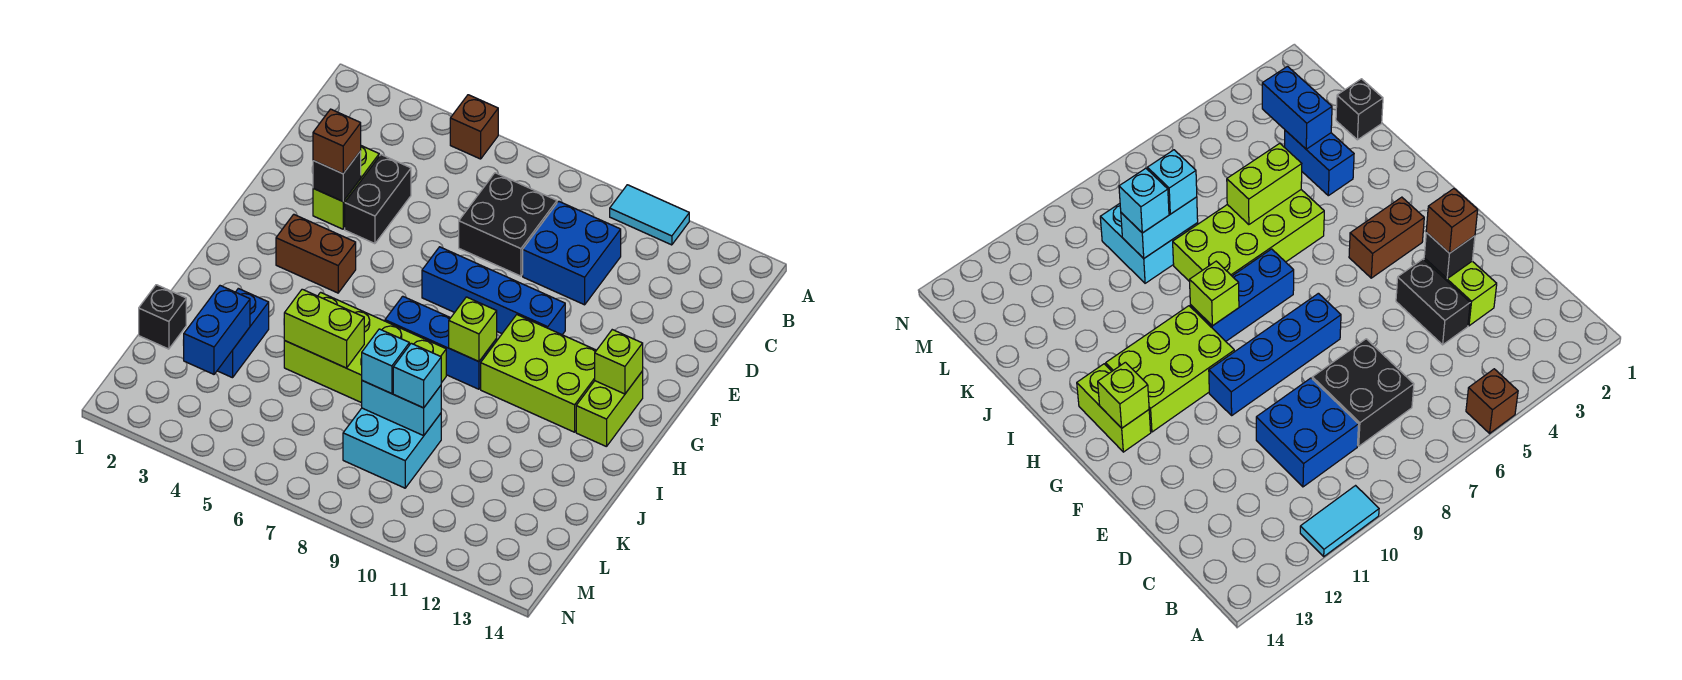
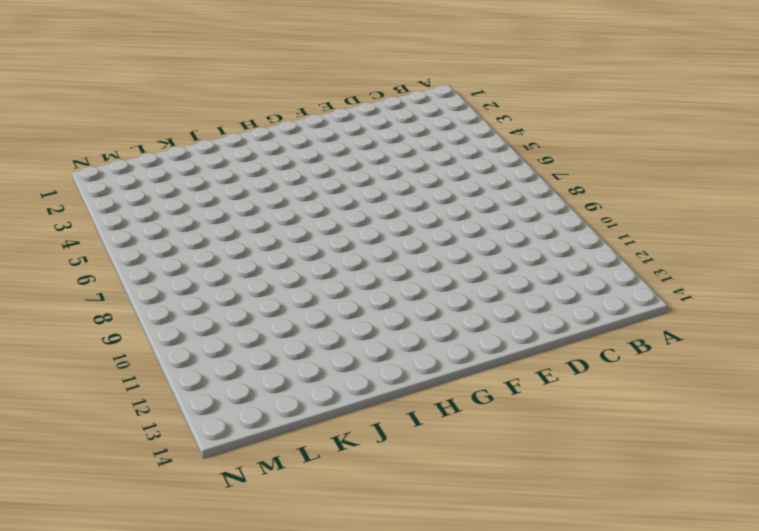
none -> brown brick A5 level 1
none -> cyan tile A10:A11 level 1
none -> black brick C7:D8 level 1

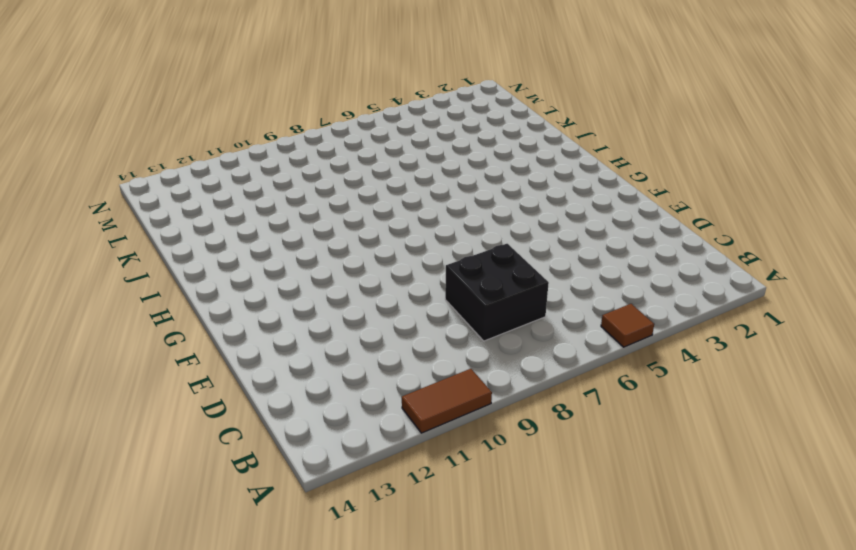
brown tile A5 level 1 -> brown brick A5 level 1
brown tile A10:A11 level 1 -> cyan tile A10:A11 level 1
none -> blue brick C9:D10 level 1
none -> lime brick D3:E3 level 1
none -> black brick D4:E4 level 1

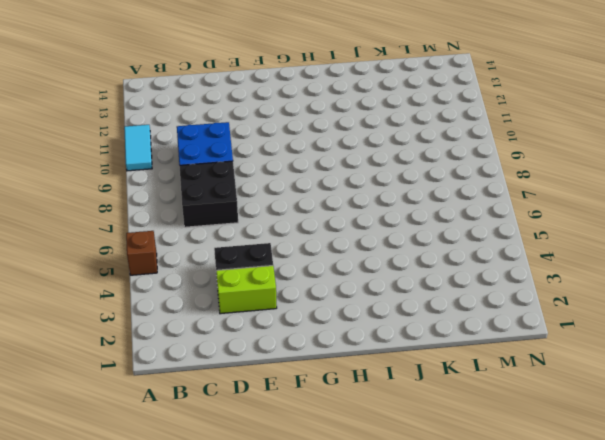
none -> blue brick F7:F10 level 1
none -> brown brick G3:G4 level 1
none -> lime brick G10:H12 level 1

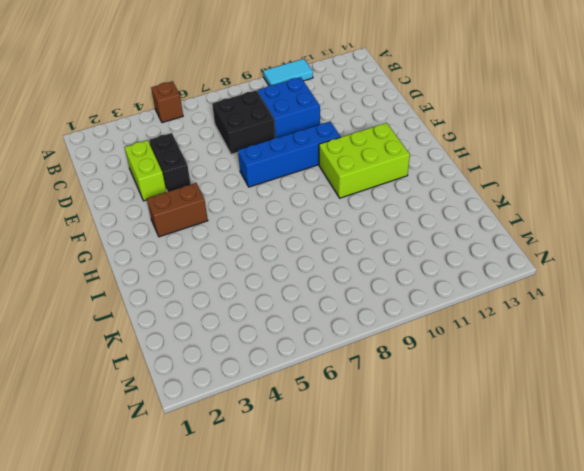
none -> lime brick G13:H13 level 1
none -> blue brick H7:H9 level 1
none -> lime brick I5:J8 level 1

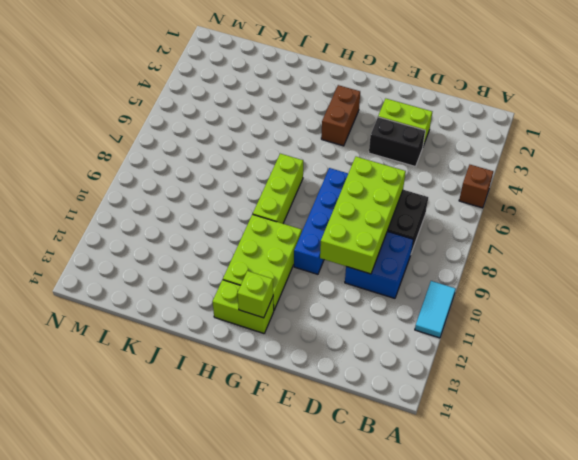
lime brick D7:E10 level 2 -> lime brick I5:J8 level 1
lime brick H7:H9 level 1 -> blue brick H7:H9 level 1
none -> blue brick J3:K3 level 1
none -> black brick K1 level 1
none -> cyan brick K8:L9 level 1

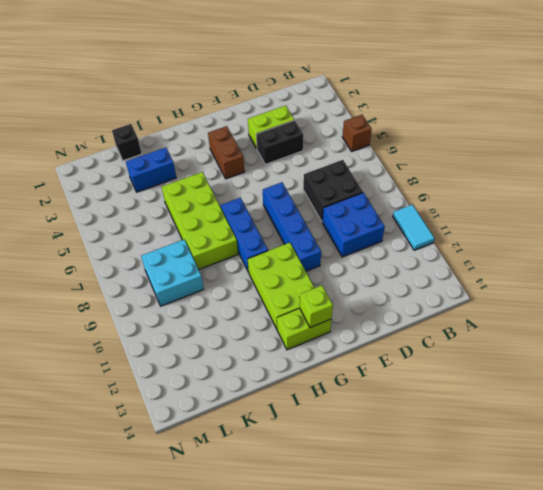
none -> black brick E3 level 2
none -> lime brick H9 level 2
none -> lime brick J5:J6 level 2

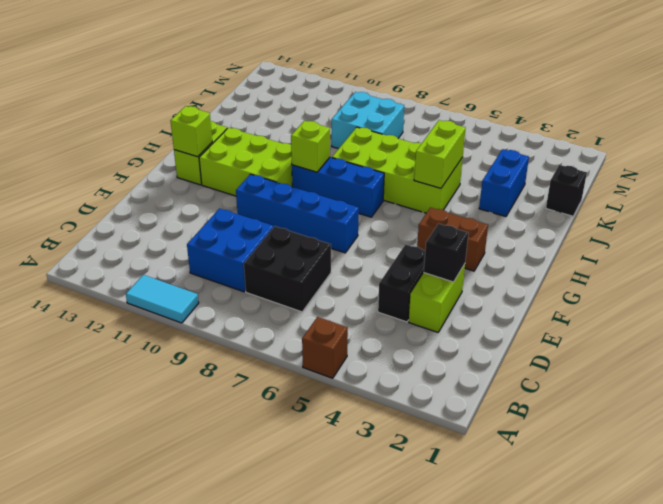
lime brick I5:J5 level 2 -> lime brick J5:J6 level 2
none -> blue brick K3:L3 level 2
none -> cyan brick K8:K9 level 2
none -> brown brick E3 level 3

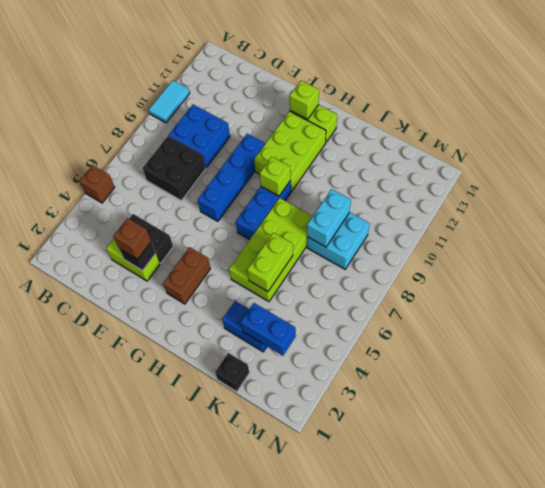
none -> cyan brick K8 level 3
none -> cyan brick K9 level 3

